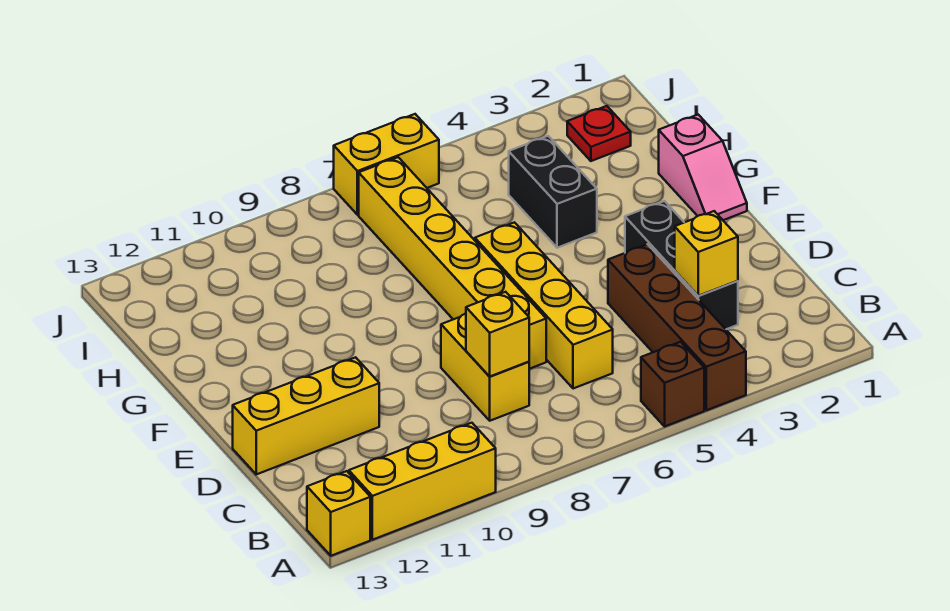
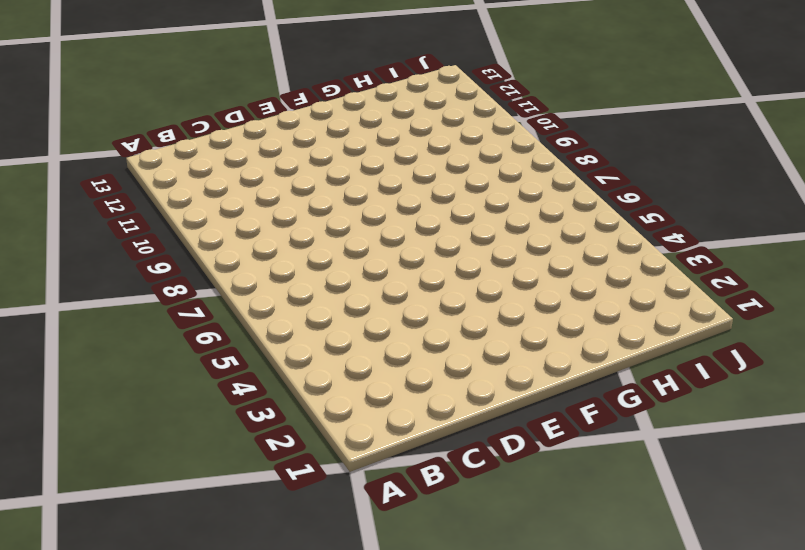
none -> brown brick A4:D4 level 1
none -> brown brick A5 level 1
none -> yellow brick A10:A12 level 1

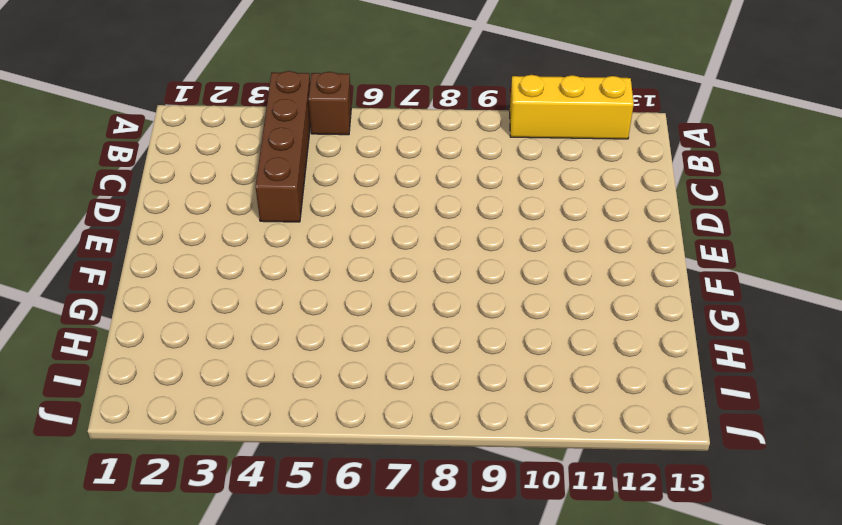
none -> yellow brick A13 level 1
none -> black brick C3:E3 level 1
none -> yellow brick C6:F6 level 1

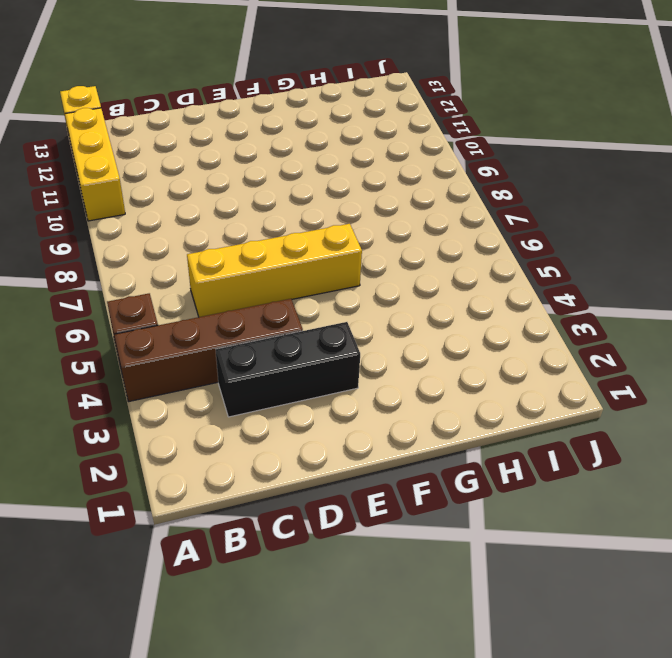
none -> yellow brick C8:D8 level 1
none -> yellow brick D7:I7 level 1
none -> yellow brick D11:D13 level 1

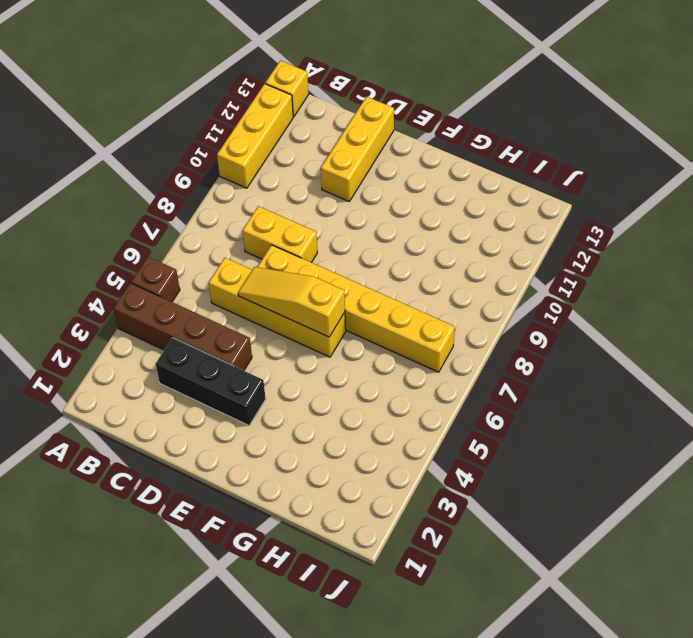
yellow slope D6:F6 level 2 top F -> none
none -> pink slope F1:G1 level 1 top G
none -> black brick G4:H4 level 1
none -> red plate I2 level 1

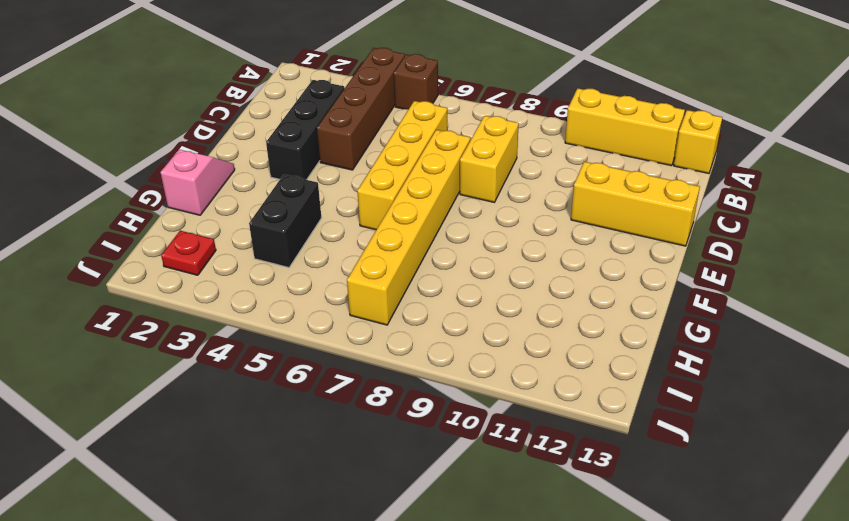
none -> yellow brick J6:J7 level 1
none -> yellow brick C3 level 2
none -> yellow brick C8 level 2

